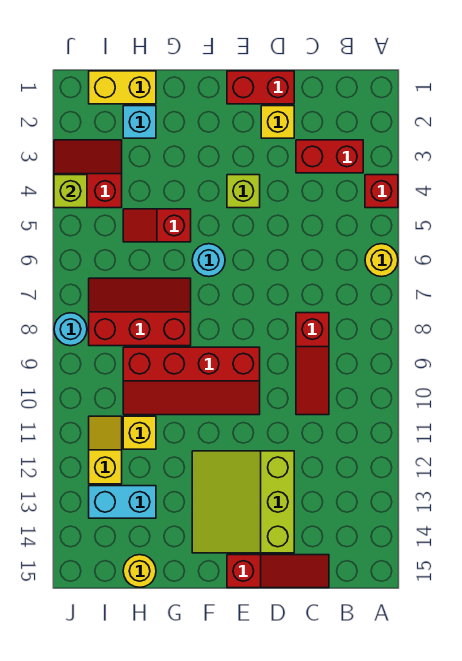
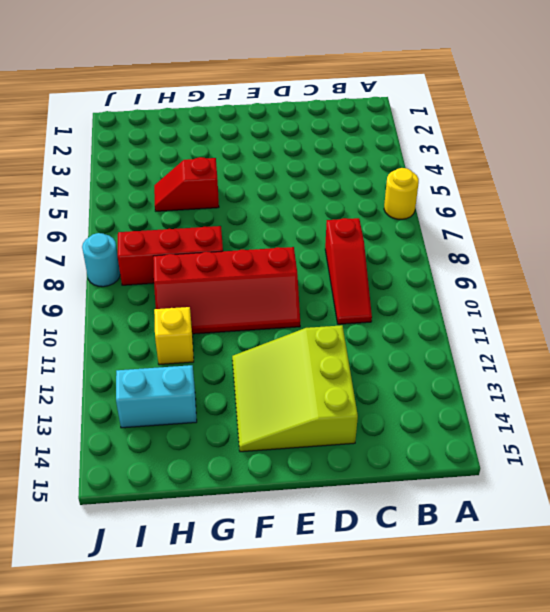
none -> red brick A4 level 1
none -> red brick B3:C3 level 1
none -> red slope C15:E15 level 1 top E

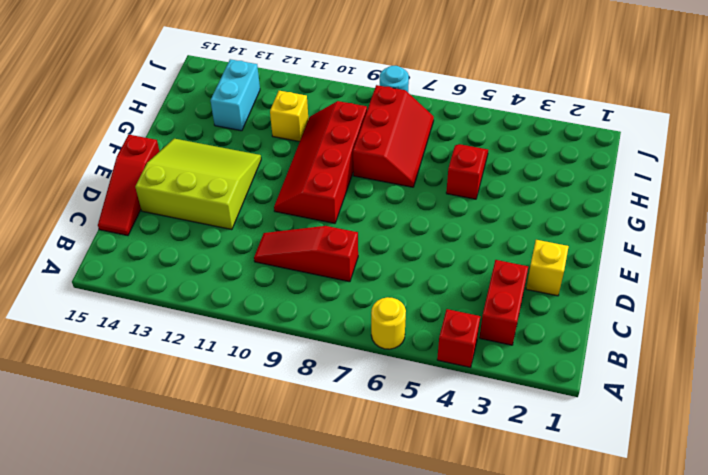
none -> red brick D1:E1 level 1
none -> lime brick E4 level 1
none -> cyan round brick F6 level 1

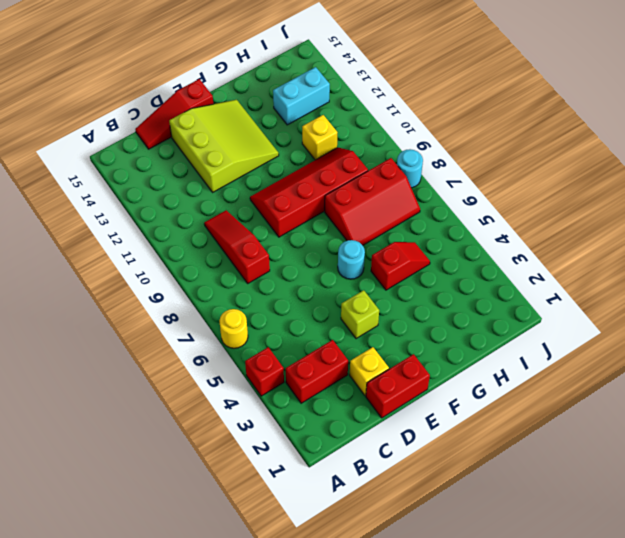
none -> yellow brick H1:I1 level 1
none -> cyan brick H2 level 1
none -> yellow round brick H15 level 1

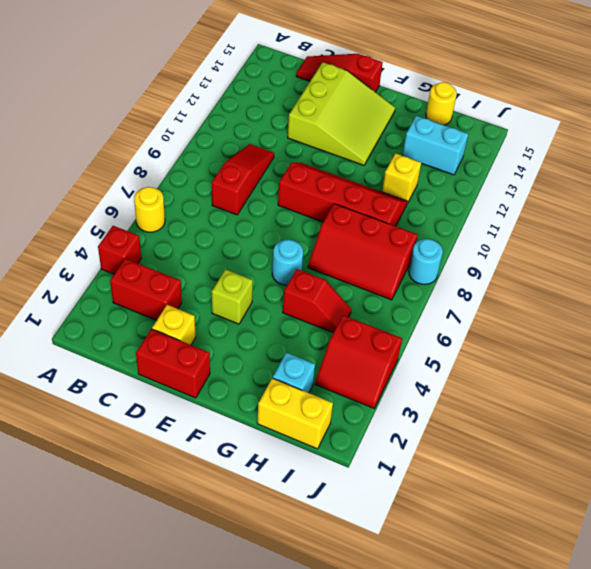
none -> yellow slope I11:I12 level 1 top 12
none -> lime brick J4 level 2

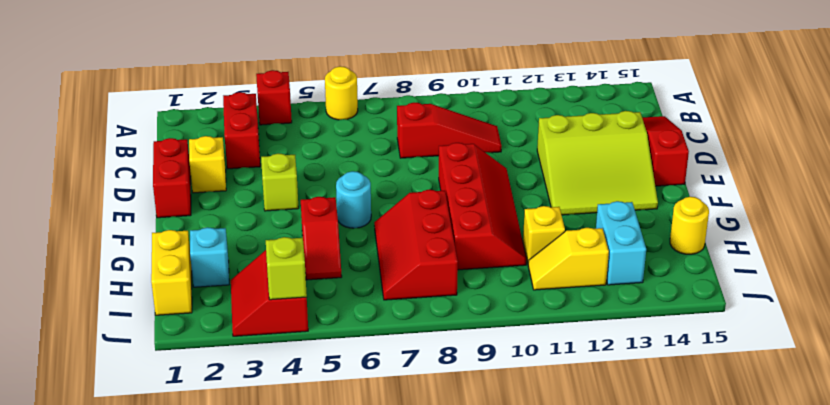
none -> cyan round brick J8 level 1

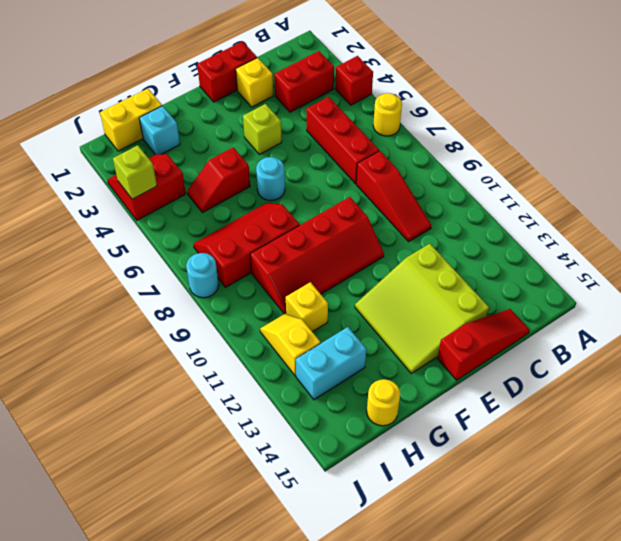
red brick C5:C7 level 1 -> none

